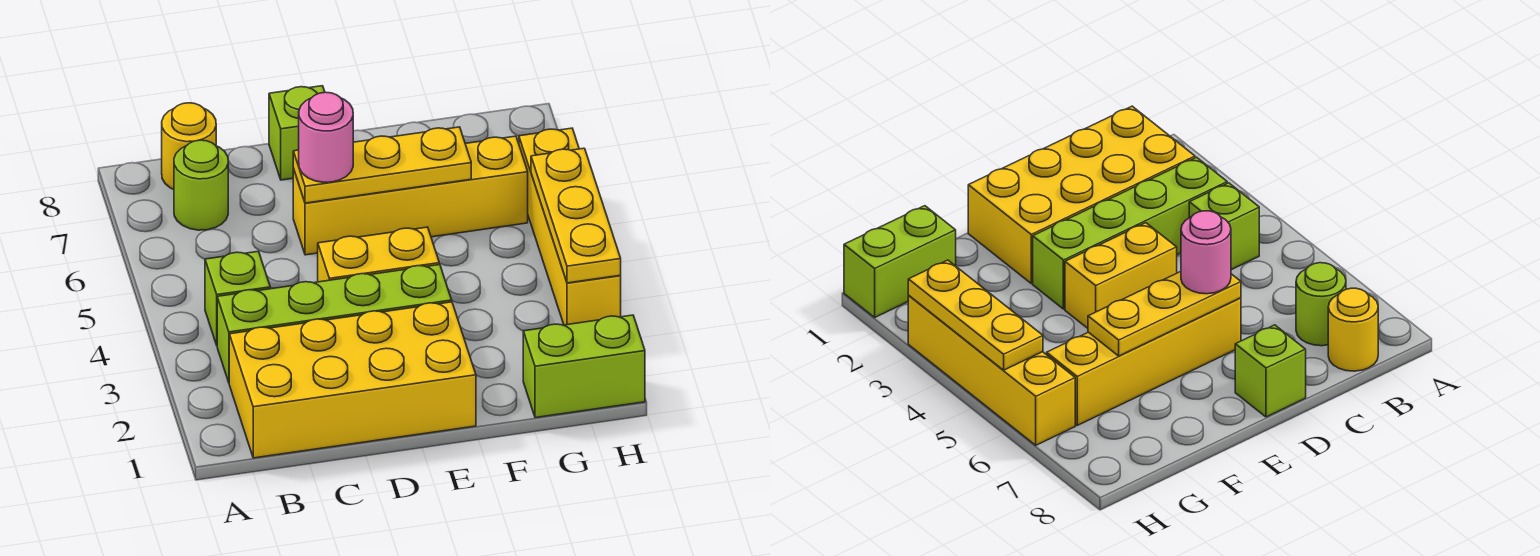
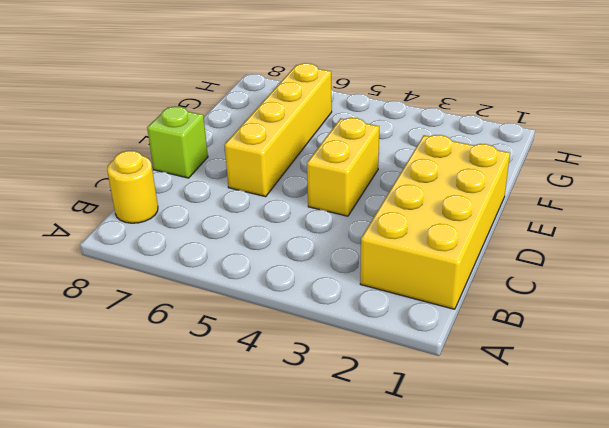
none -> lime brick B3:E3 level 1
none -> lime brick B4 level 1
none -> lime round brick B7 level 1

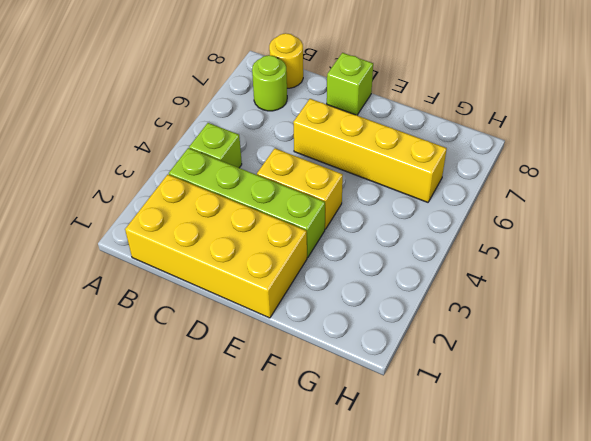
none -> lime brick G1:H1 level 1
none -> yellow brick H3:H6 level 1
none -> yellow plate D6:F6 level 2

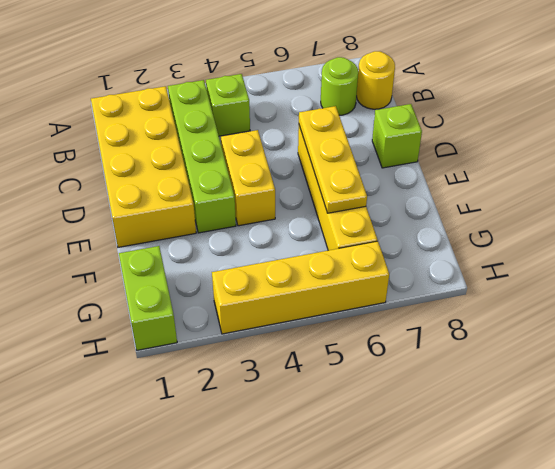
none -> yellow plate H3:H5 level 2
none -> pink round brick D6 level 3

